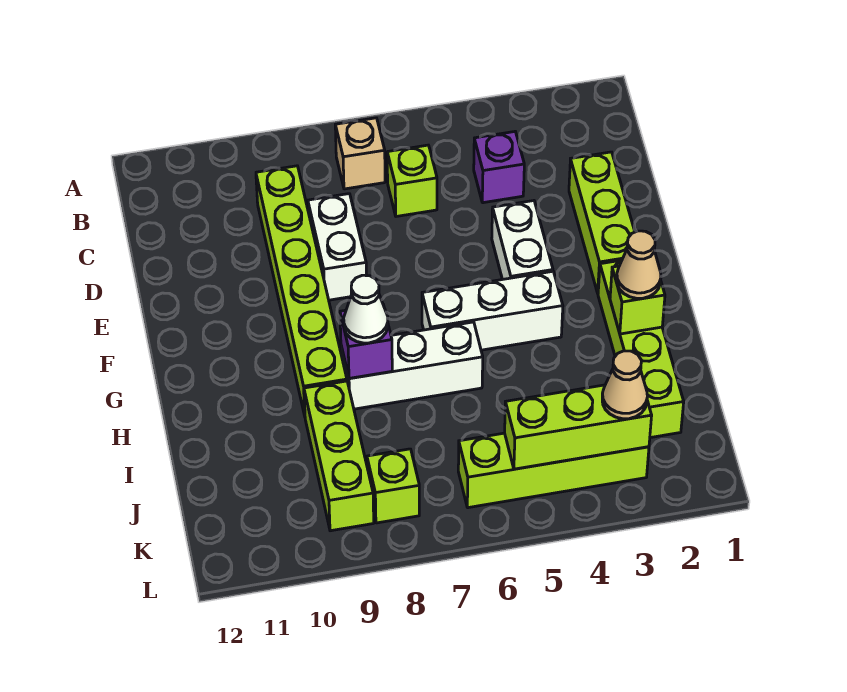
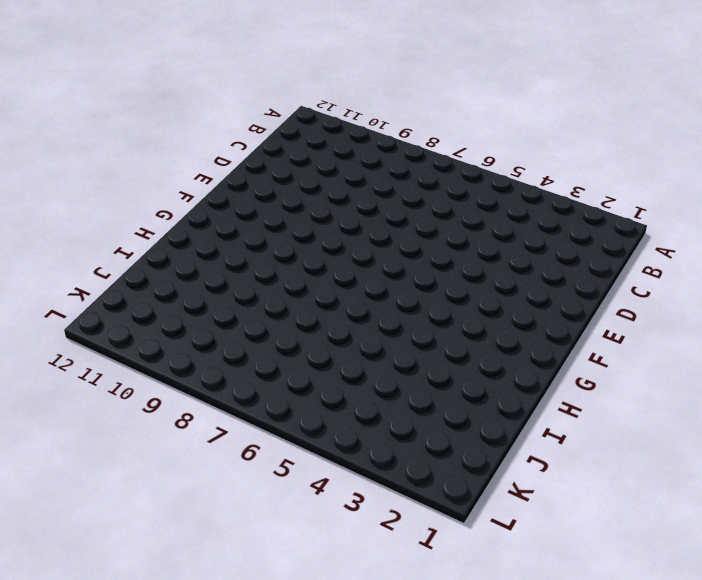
none -> tan brick B7 level 1
none -> purple brick C4 level 1
none -> lime brick C6 level 1

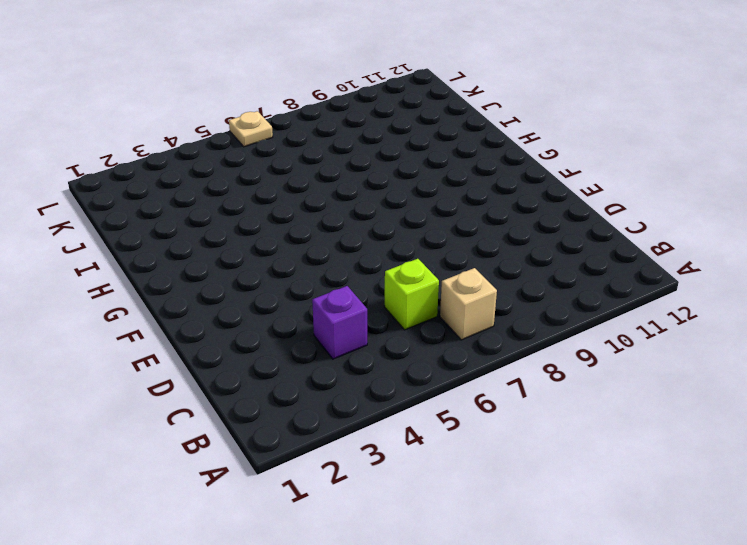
tan plate L6 level 1 -> none
none -> lime brick C9:H9 level 1
none -> lime brick D2:F2 level 1
none -> white brick D8:E8 level 1

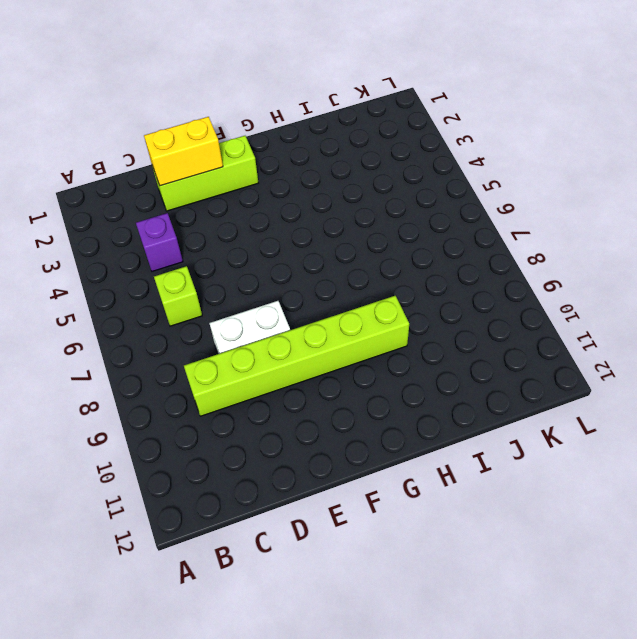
yellow brick D2:E2 level 2 -> none
none -> tan brick B7 level 1
none -> white brick E4:F4 level 1
none -> lime brick G2:J2 level 1

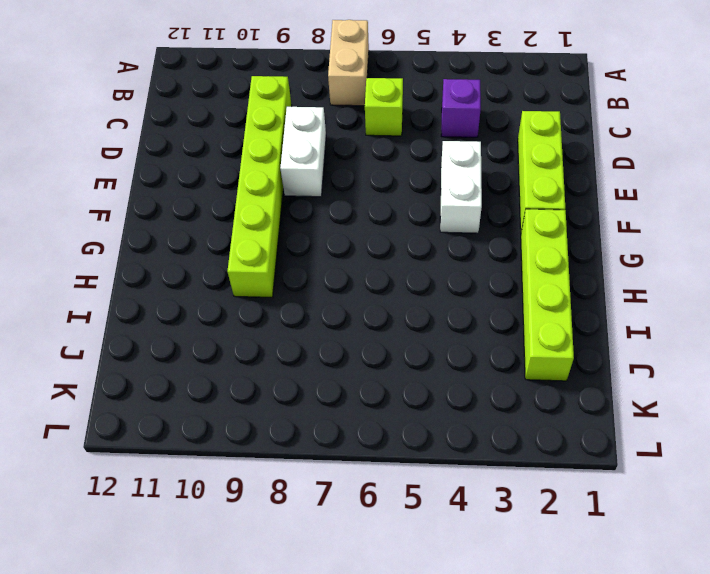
tan brick A7:B7 level 1 -> tan brick B7 level 1
none -> white brick G4:G6 level 1
none -> white brick H6:H8 level 1
none -> lime brick I9:K9 level 1

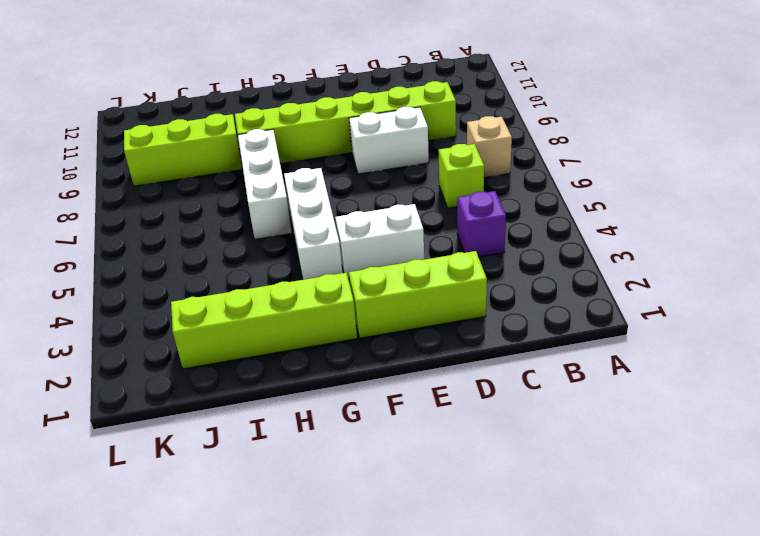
none -> lime brick K3:K6 level 1
none -> lime brick K8 level 1
none -> lime brick H2 level 2

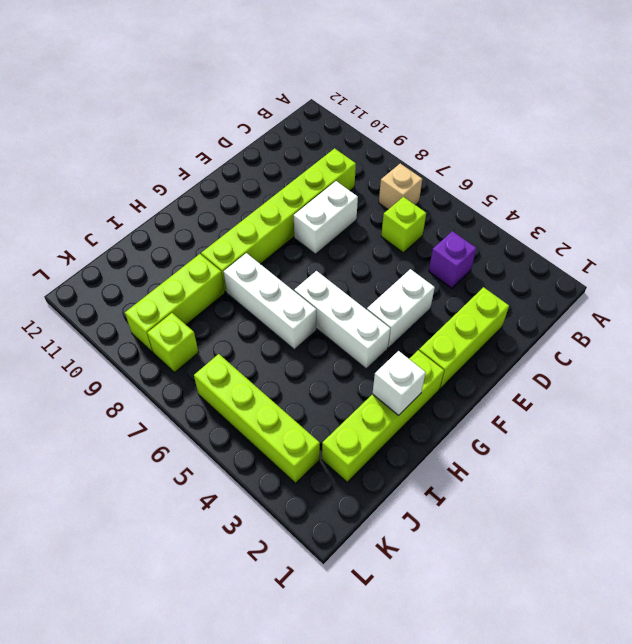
white brick H2 level 2 -> lime brick H2 level 2
none -> purple brick H8 level 2
none -> lime brick K3:K5 level 2
none -> tan cone H2 level 3

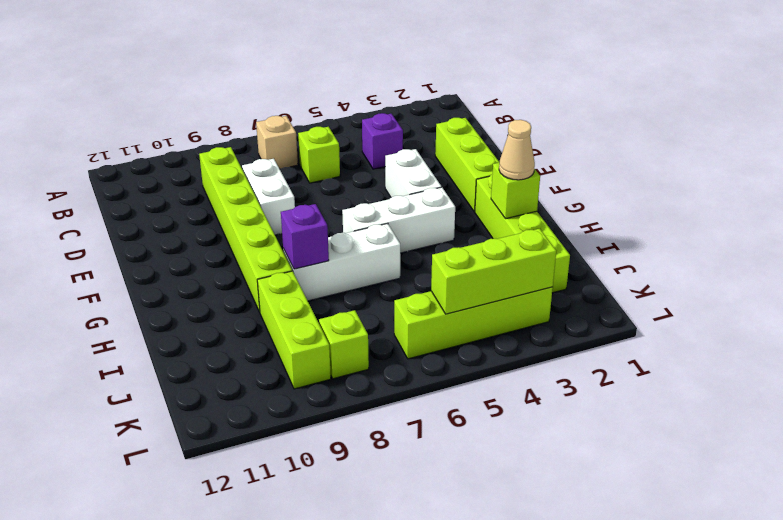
none -> white cone H8 level 3
none -> tan cone K3 level 3

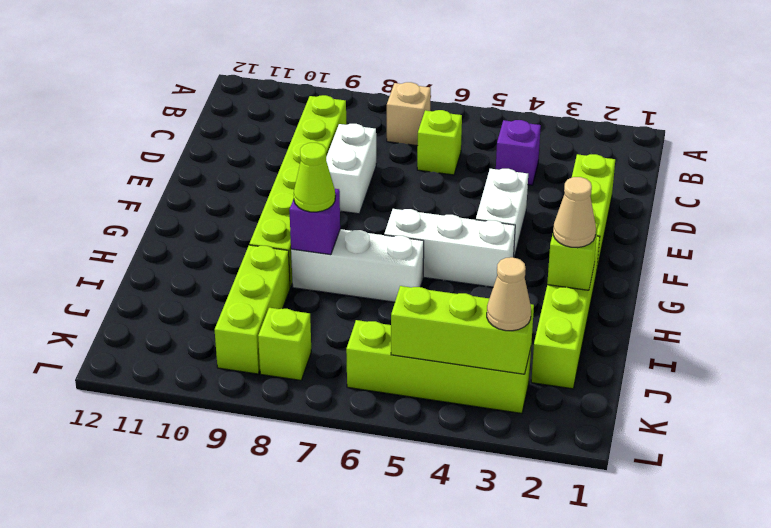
lime cone H8 level 3 -> white cone H8 level 3

